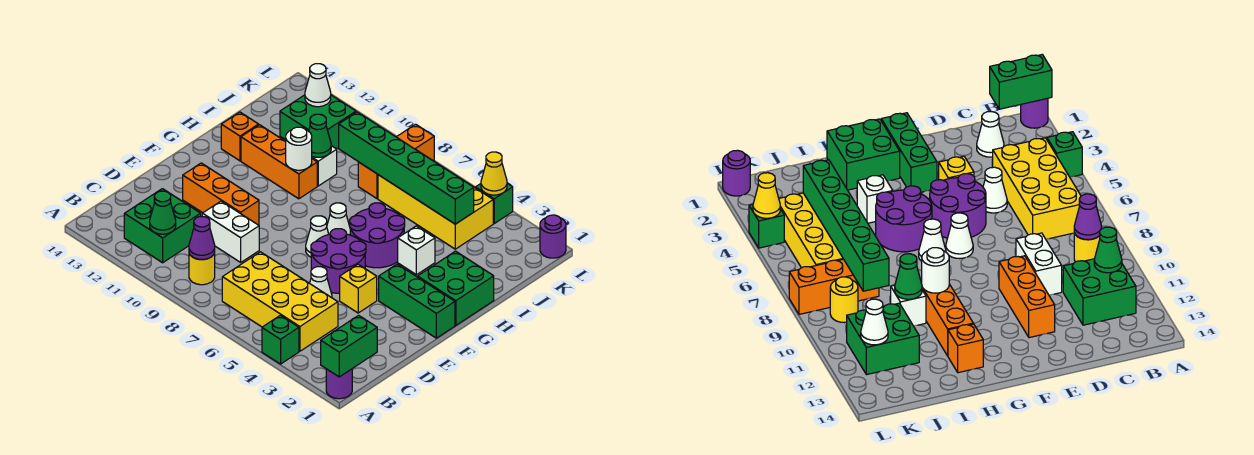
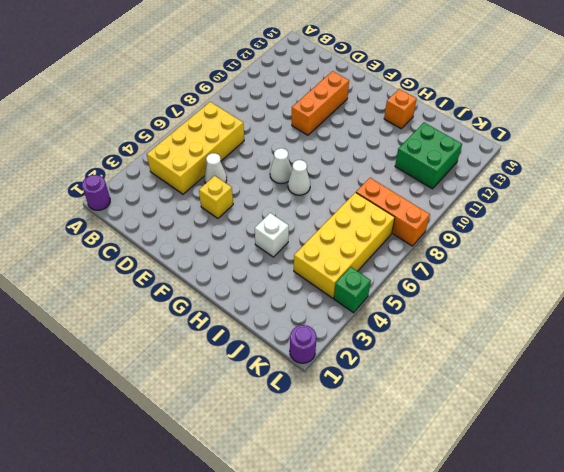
none -> green brick A4 level 1
none -> yellow round brick B9 level 1
none -> green brick B11:C12 level 1
none -> white cone C2 level 1

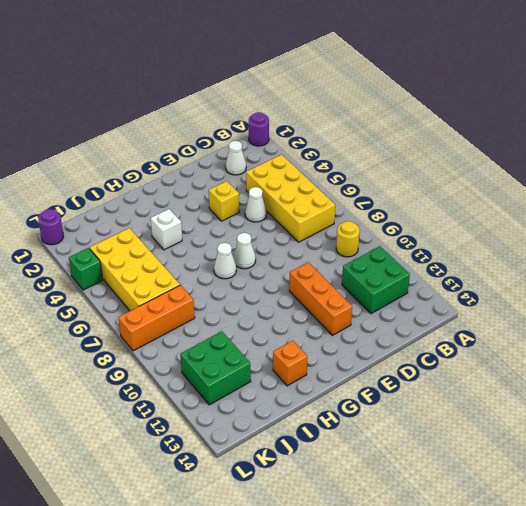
none -> green brick A4 level 1
none -> white brick D9:D10 level 1
none -> purple round brick E5:F6 level 1
none -> green brick F1:F3 level 1

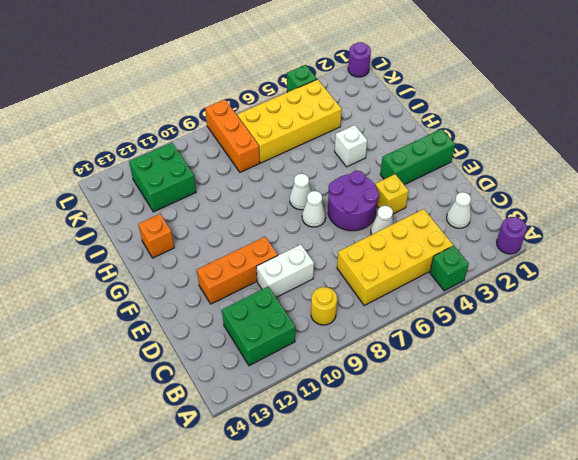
none -> green brick G1:H2 level 1
none -> purple round brick G5:H6 level 1
none -> orange brick H10:H12 level 1
none -> white brick I10 level 1

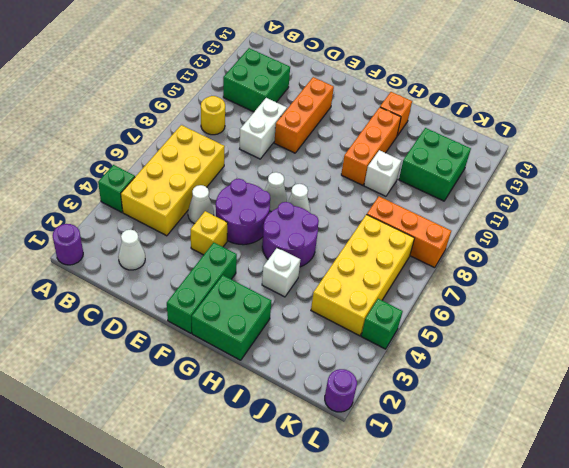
none -> yellow round brick K9 level 1
none -> green brick A1:B1 level 2
none -> purple cone B9 level 2
none -> green cone B11 level 2

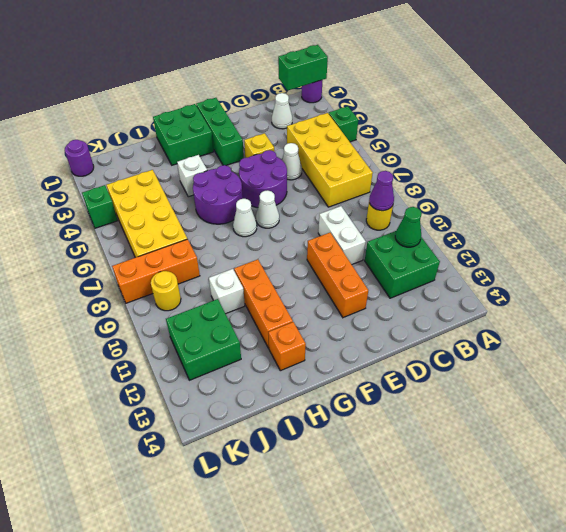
none -> white round brick H10 level 2
none -> green cone I10 level 2
none -> green brick J4:J9 level 2
none -> white cone K12 level 2

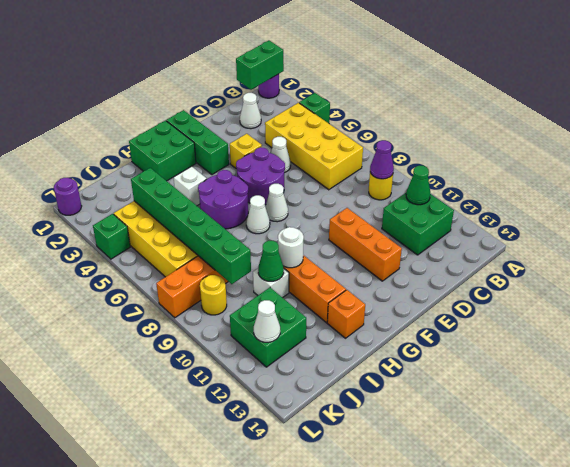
none -> white brick D9:D10 level 1
none -> yellow cone L4 level 2

